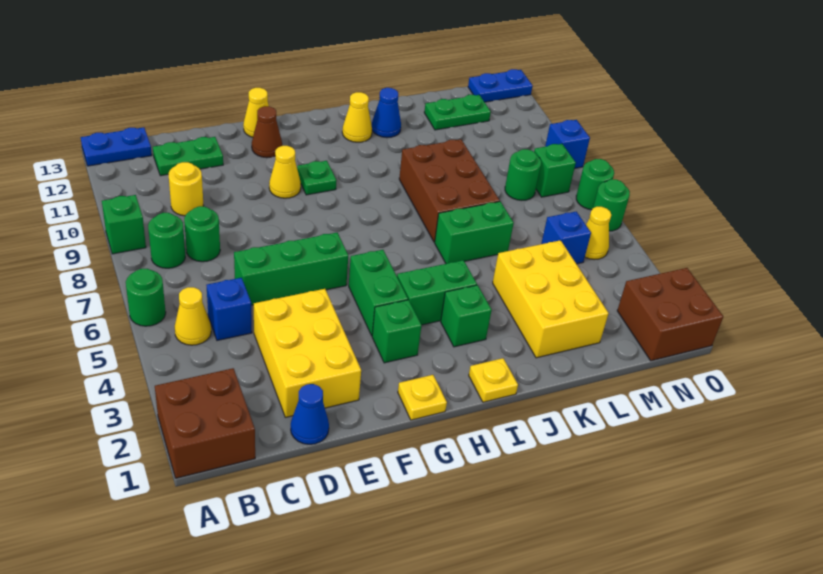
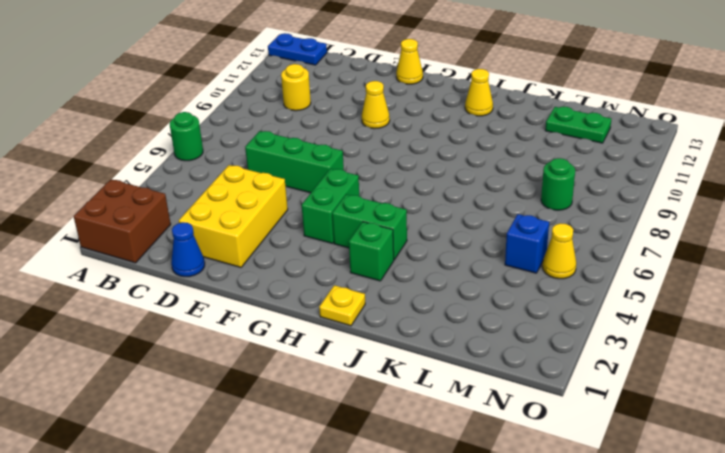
none -> green brick A9 level 1
none -> yellow cone B5 level 1
none -> green round brick B8 level 1
none -> blue brick C5 level 1

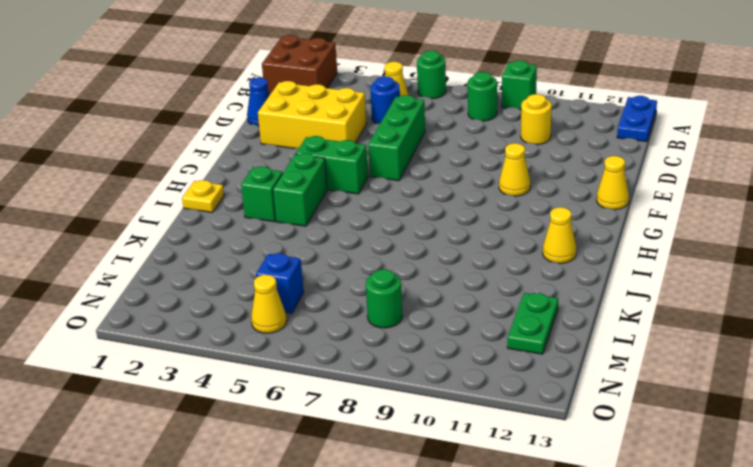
blue round brick C5 level 1 -> blue brick C5 level 1
none -> green round brick C8 level 1
none -> green plate C12:D12 level 1
none -> brown cone F12 level 1
none -> yellow plate G1 level 1

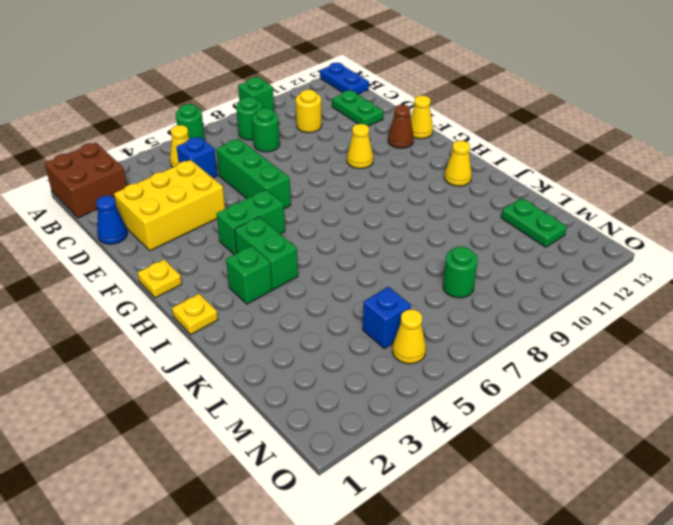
none -> green brick G3 level 1
none -> green plate G10 level 1
none -> green brick J6:K6 level 1
none -> brown brick J7:K9 level 1

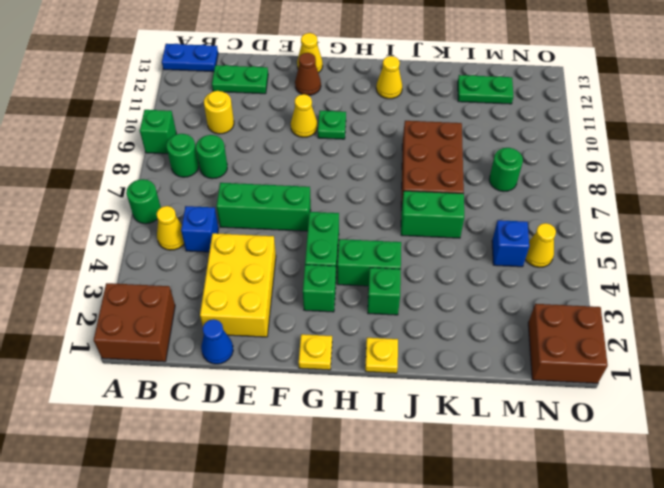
none -> blue cone J12 level 1
none -> yellow brick K2:L4 level 1
none -> green brick N8 level 1
none -> blue plate N13:O13 level 1

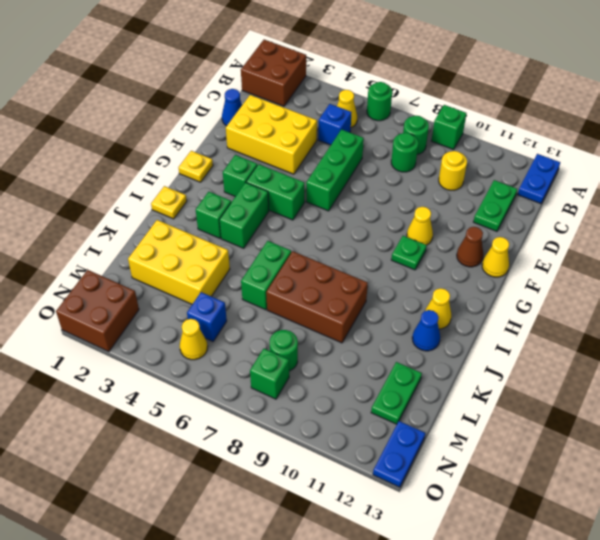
none -> green round brick O6 level 1
none -> green round brick O7 level 1
none -> blue brick O9 level 1

